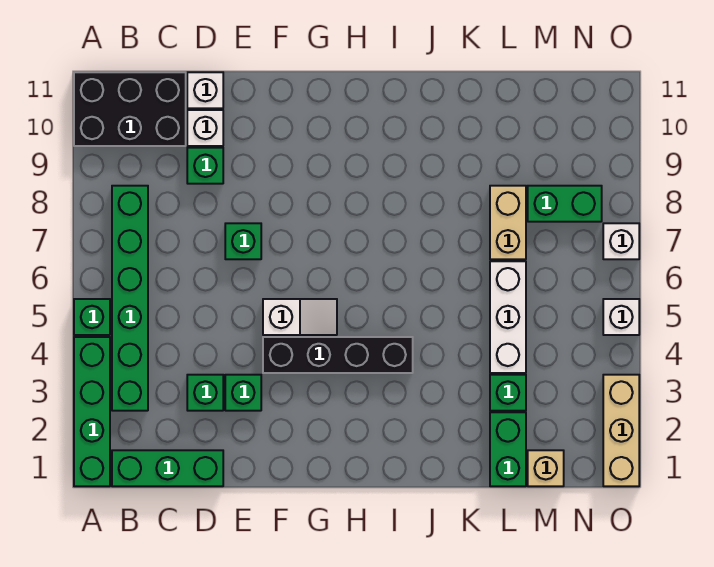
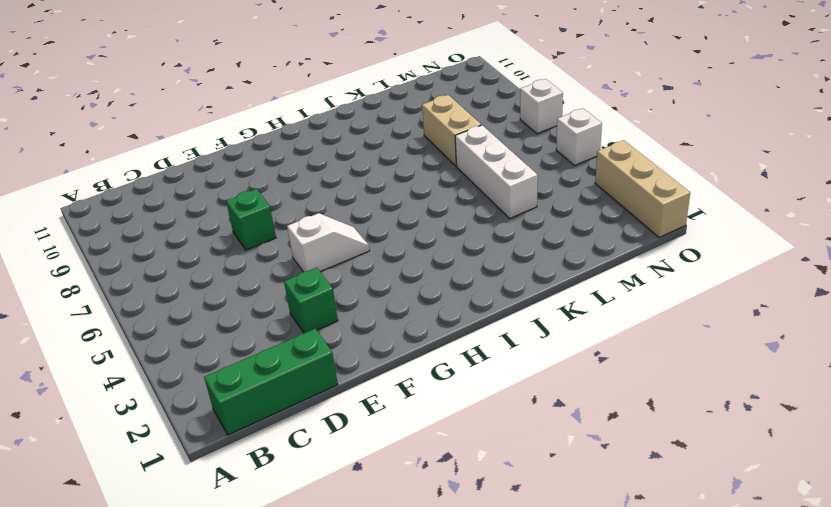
none -> green brick A1:A4 level 1
none -> green brick A5 level 1
none -> black brick A10:C11 level 1

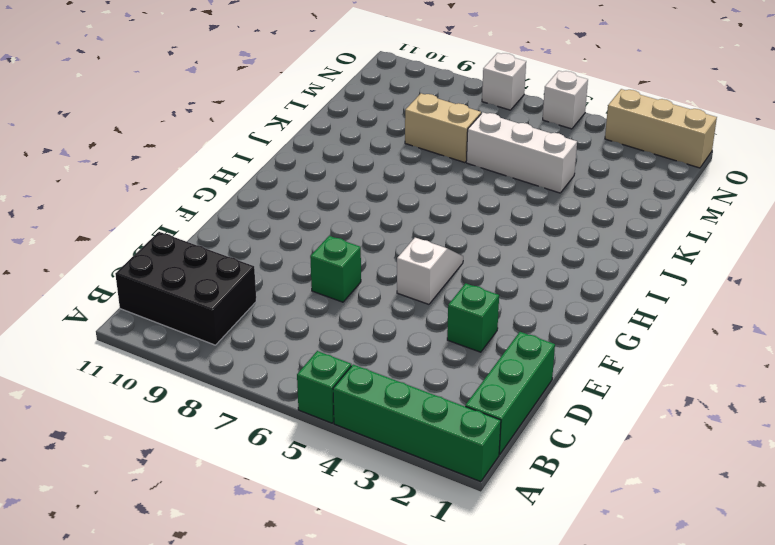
black brick B9:C11 level 1 -> black brick A10:C11 level 1
none -> green brick B3:B8 level 1
none -> green brick D3 level 1
none -> green brick D9 level 1

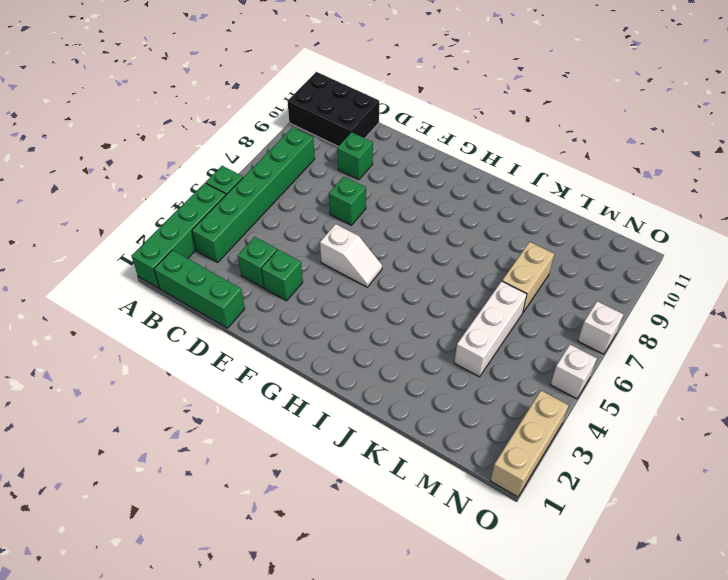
none -> white brick D10 level 1
none -> white brick D11 level 1
none -> black brick F4:I4 level 1

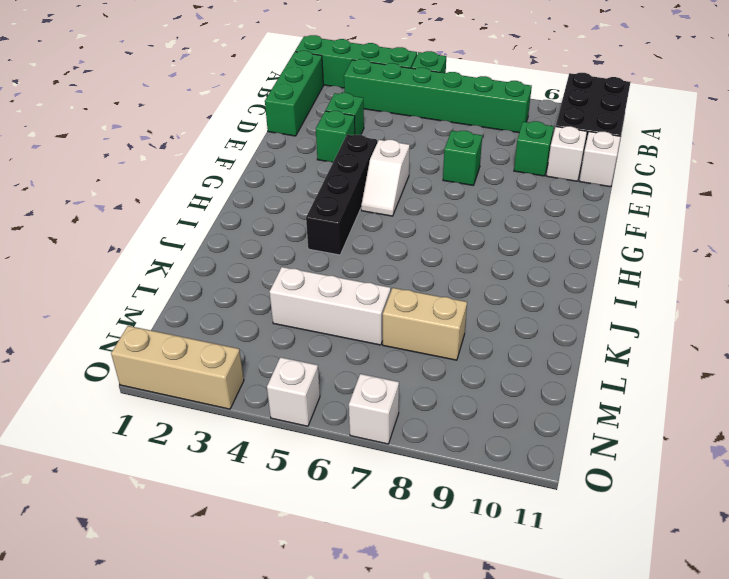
none -> green brick L1:L2 level 1
none -> green brick L3 level 1
none -> tan brick M1 level 1

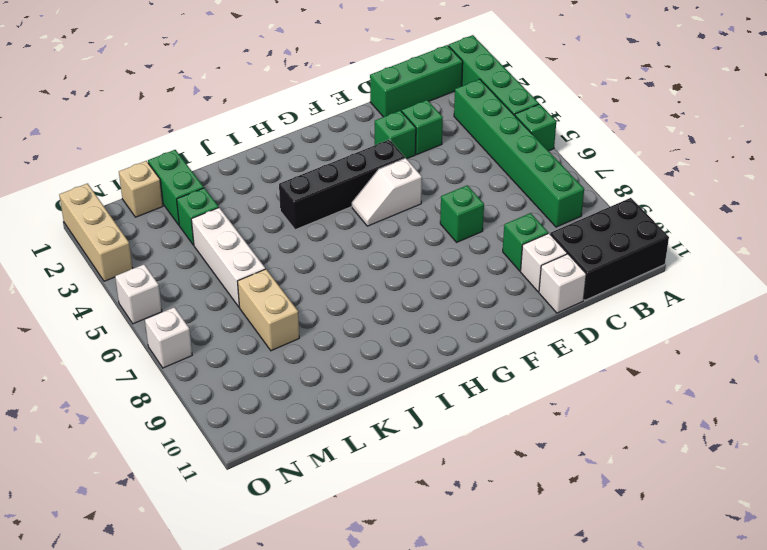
none -> green brick M8:N8 level 1

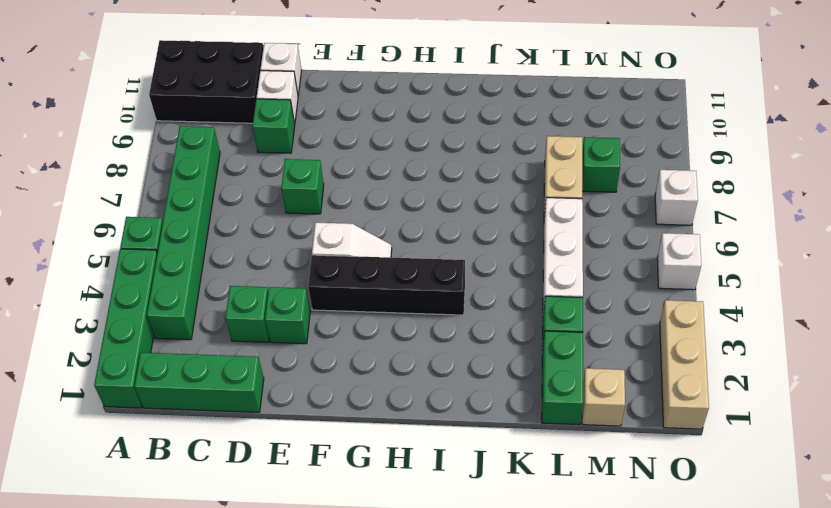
green brick M8 level 1 -> green brick M8:N8 level 1

